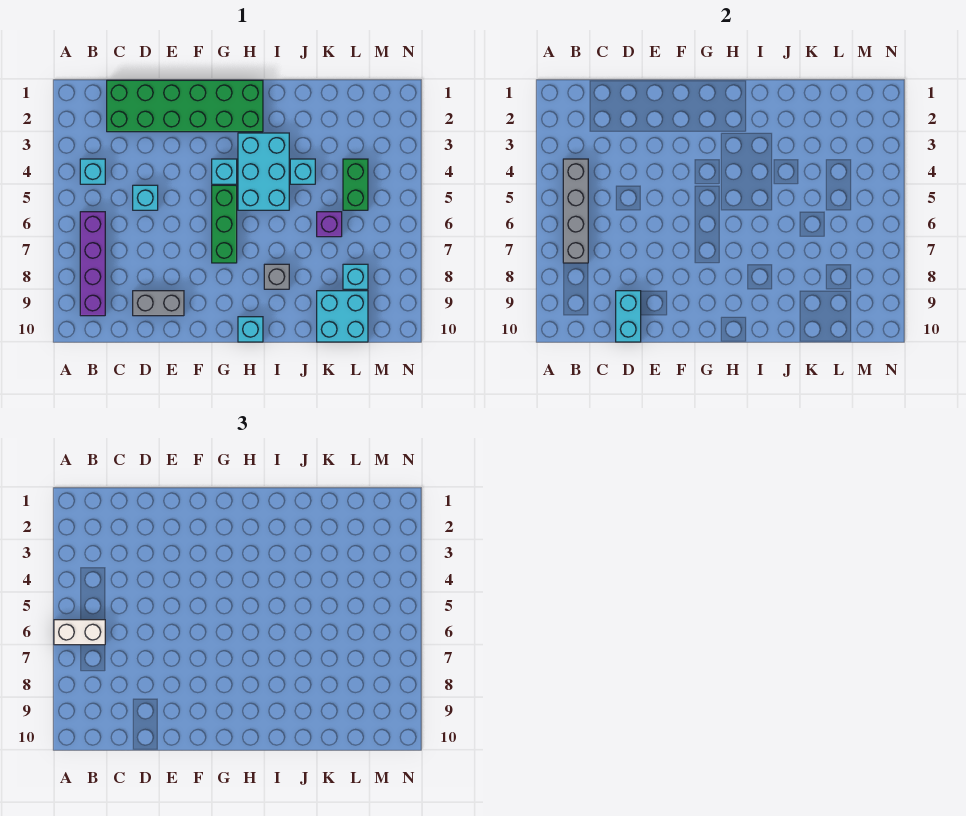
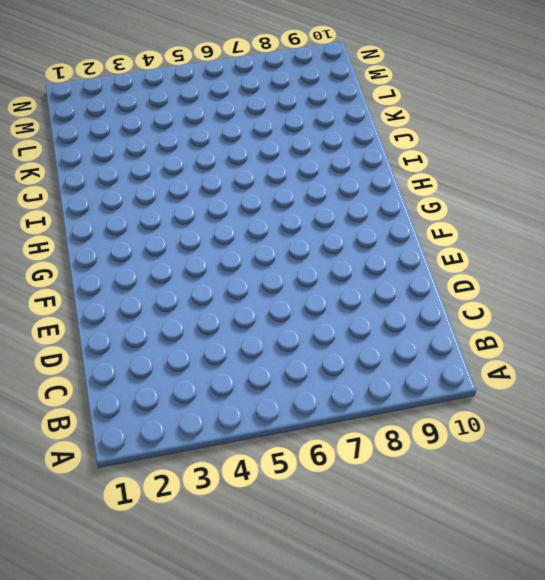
none -> cyan brick B4 level 1
none -> purple brick B6:B9 level 1
none -> green brick C1:H2 level 1

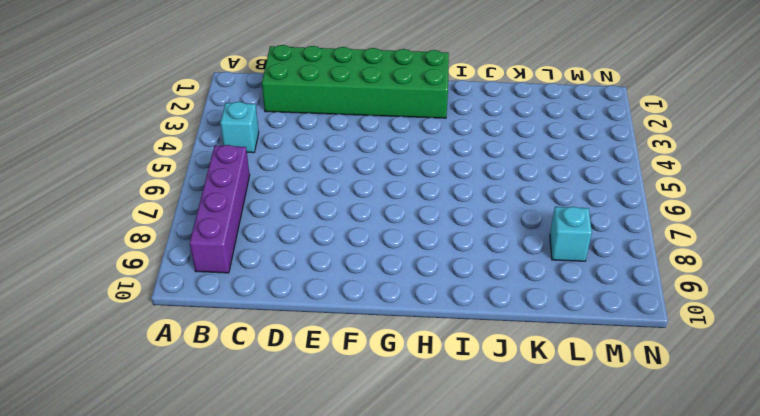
none -> cyan brick D5 level 1
none -> grey brick D9:E9 level 1
none -> cyan brick G4 level 1

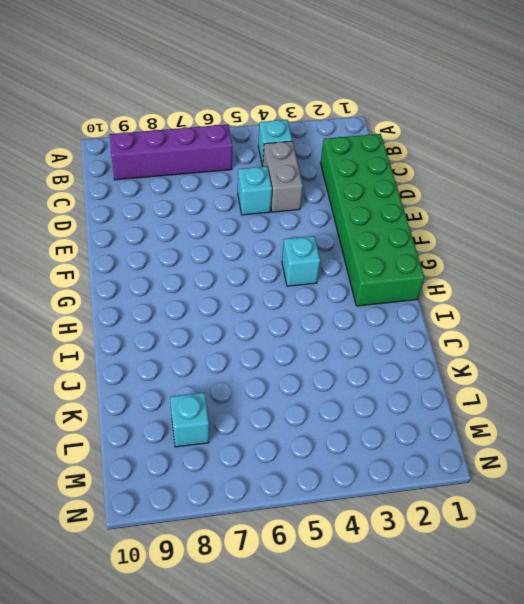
grey brick C4:D4 level 1 -> grey brick D9:E9 level 1
none -> green brick G5:G7 level 1
none -> cyan brick H3:I5 level 1
none -> cyan brick H10 level 1

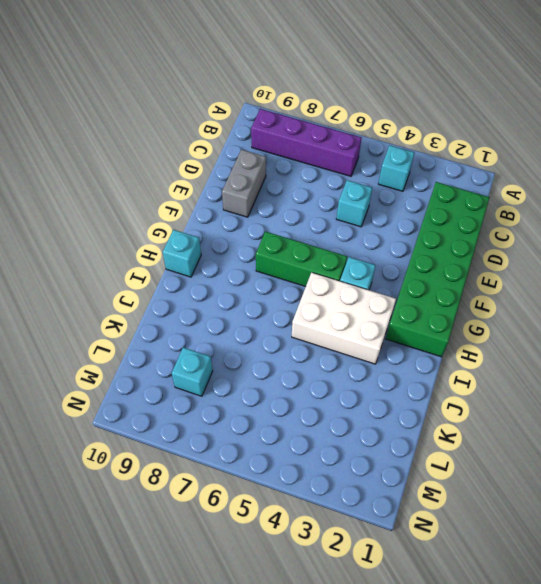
white brick H3:I5 level 1 -> cyan brick H3:I5 level 1
none -> grey brick I8 level 1
none -> cyan brick J4 level 1
none -> purple brick K6 level 1

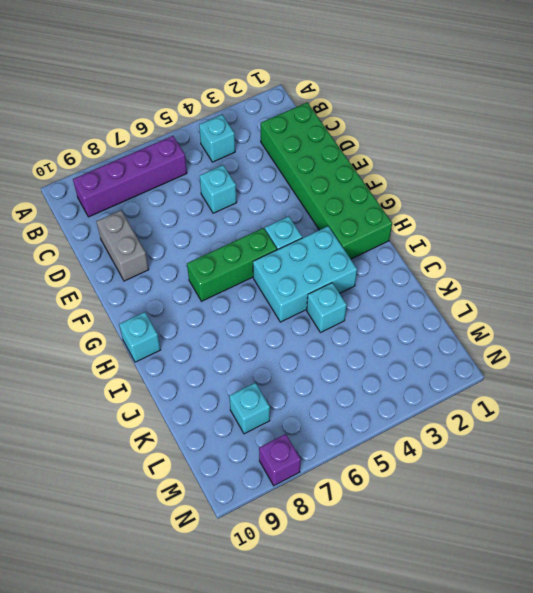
purple brick N8 level 1 -> purple brick K6 level 1
none -> grey brick I8 level 1
none -> cyan brick K9:L10 level 1
none -> green brick L4:L5 level 1

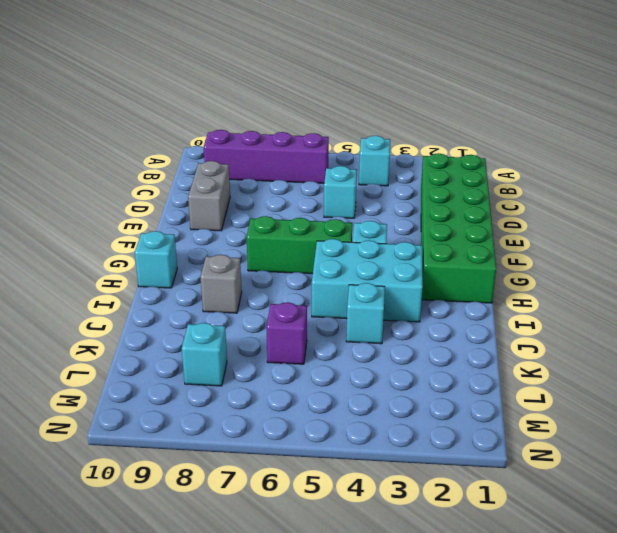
none -> cyan brick K9:L10 level 1
none -> green brick L4:L5 level 1
none -> grey brick B4:B7 level 2

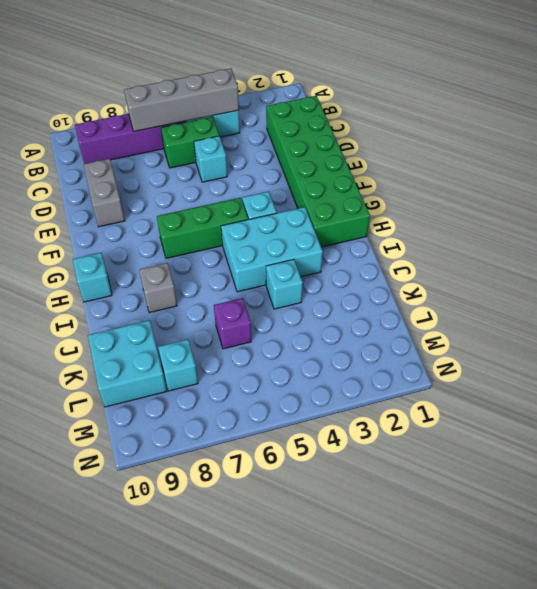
green brick C5:C6 level 1 -> green brick L4:L5 level 1
none -> cyan brick D9:D10 level 2
none -> white brick A6:B6 level 3

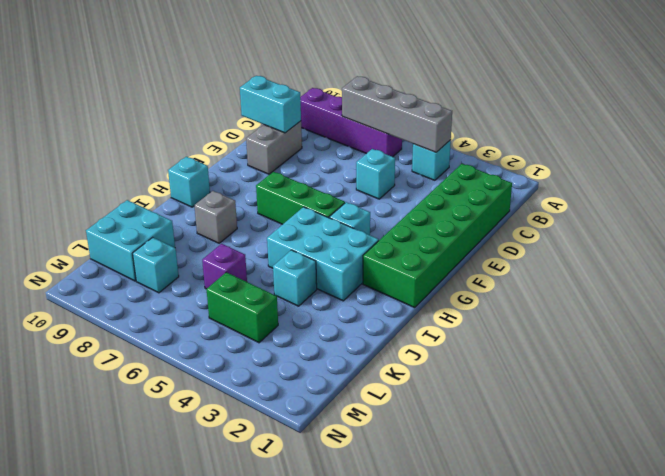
none -> white brick A6:B6 level 3

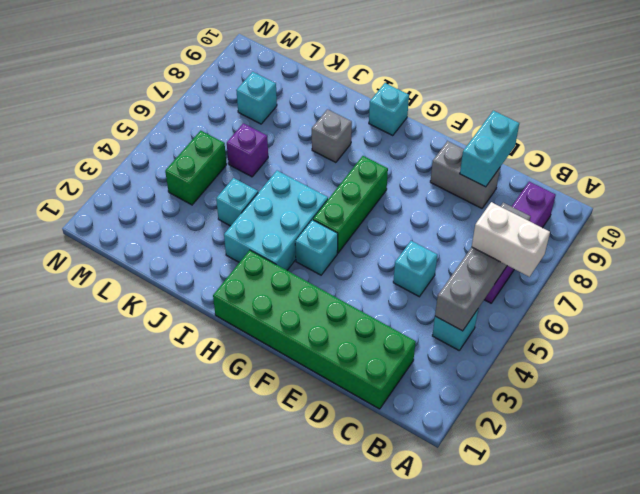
none -> cyan brick K9:L10 level 1

